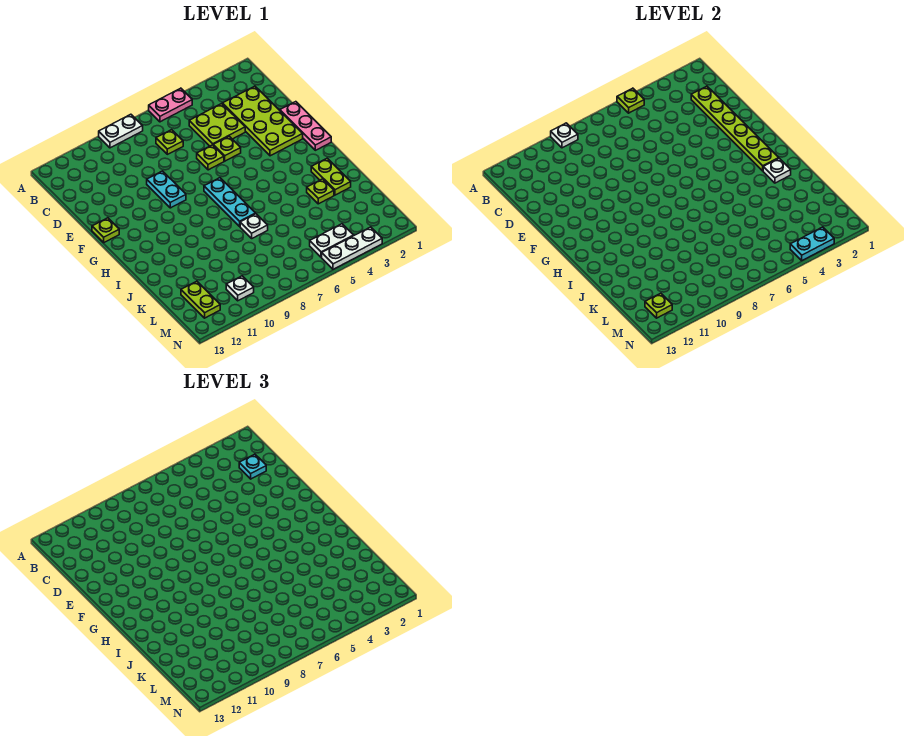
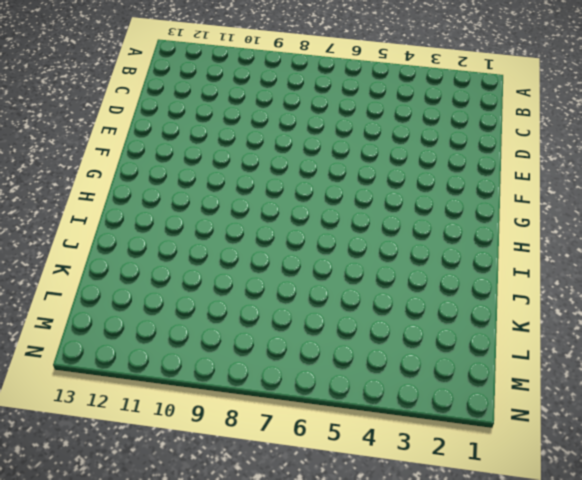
none -> pink plate A5:A6 level 1
none -> white plate A8:A9 level 1
none -> lime plate C2:F3 level 1

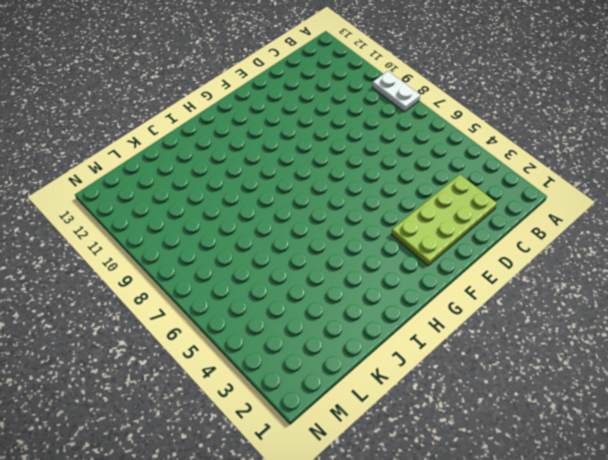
none -> pink plate A5:A6 level 1
none -> lime plate C4:D5 level 1
none -> lime plate C7 level 1

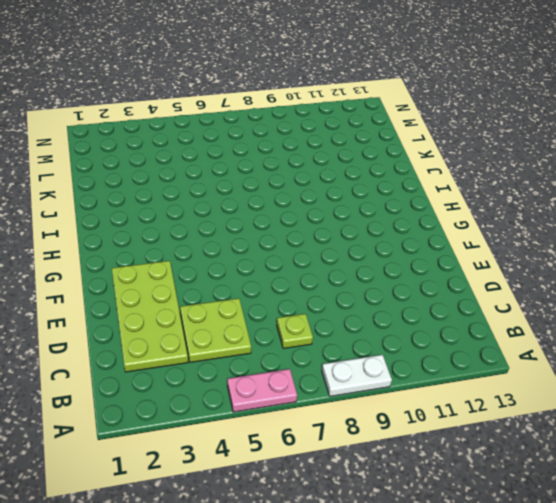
none -> pink plate E1:G1 level 1
none -> lime plate E5 level 1
none -> lime plate E6 level 1

